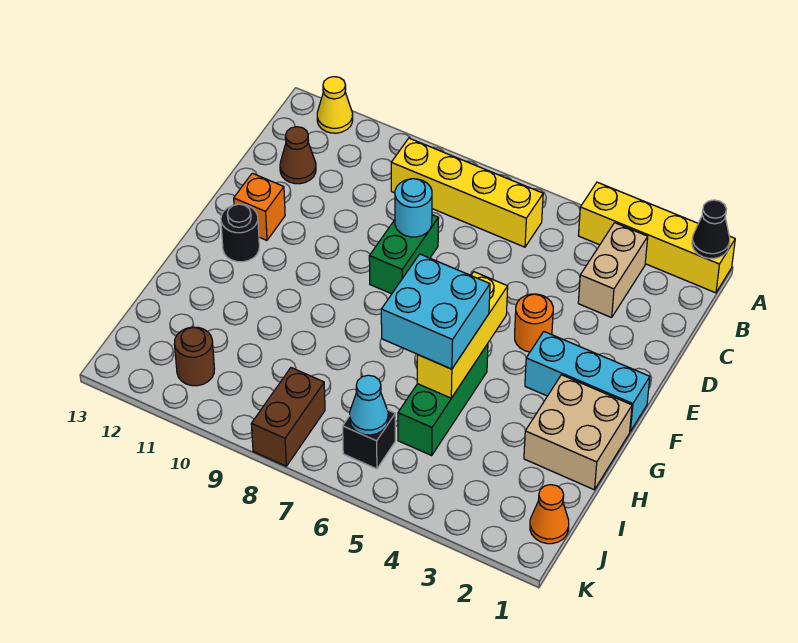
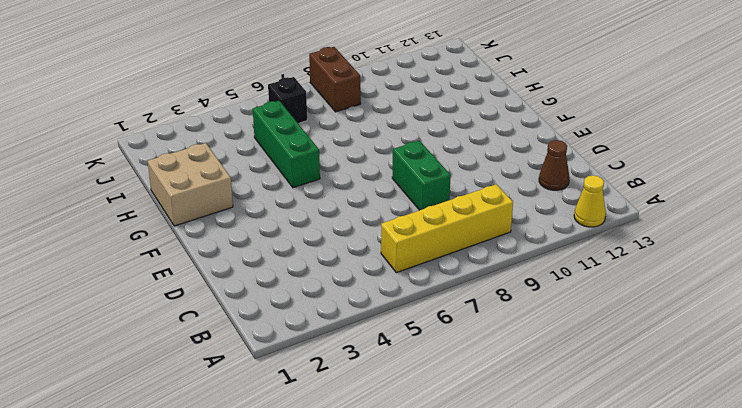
none -> yellow brick A1:A4 level 1
none -> tan brick B3:C3 level 1
none -> orange round brick E4 level 1

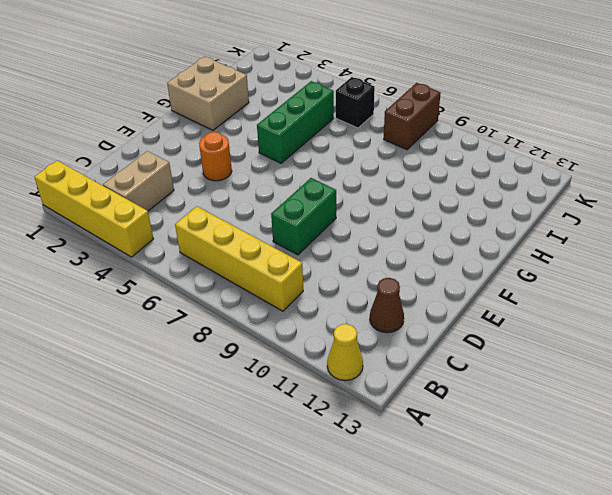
none -> orange brick E12 level 1
none -> cyan brick F1:F3 level 1
none -> black round brick F12 level 1

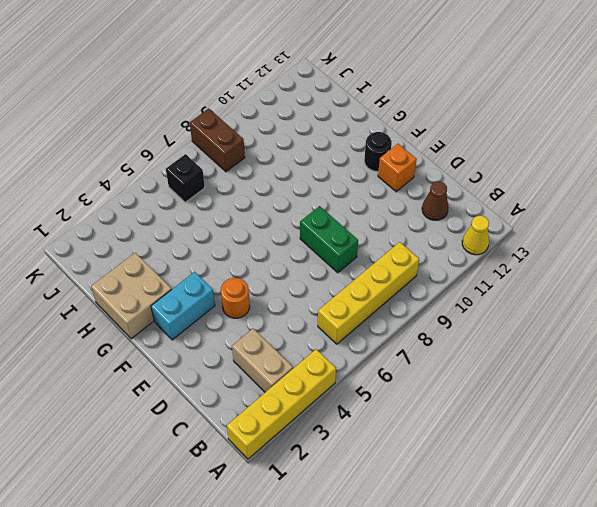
cyan brick F2:F3 level 1 -> cyan brick F1:F3 level 1
none -> green brick G5:I5 level 1
none -> orange cone J1 level 1
none -> brown round brick J11 level 1

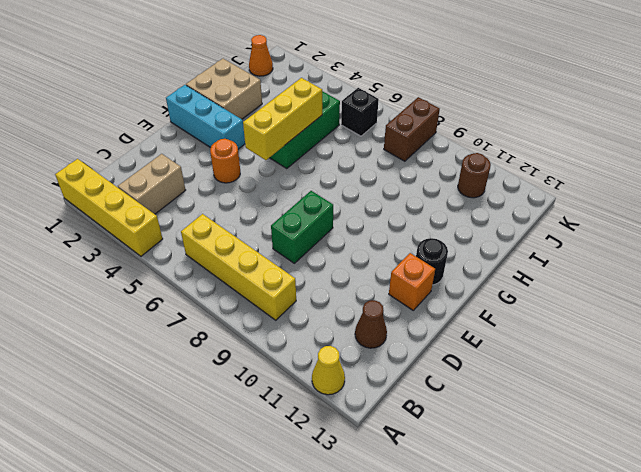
none -> black cone A1 level 2
none -> cyan round brick D8 level 2
none -> cyan cone J6 level 2

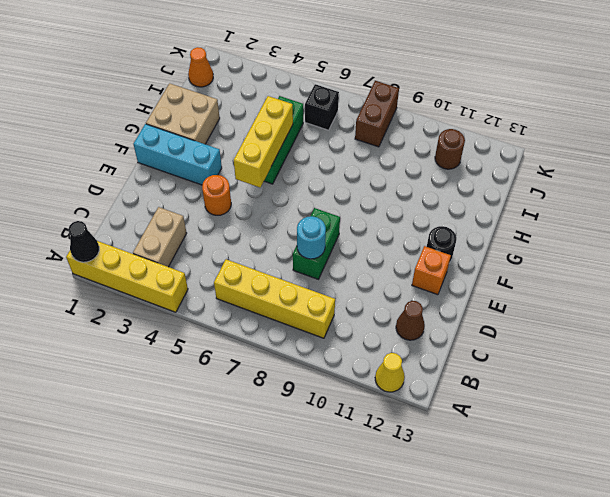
none -> cyan cone J6 level 2
none -> cyan brick G5:H6 level 3

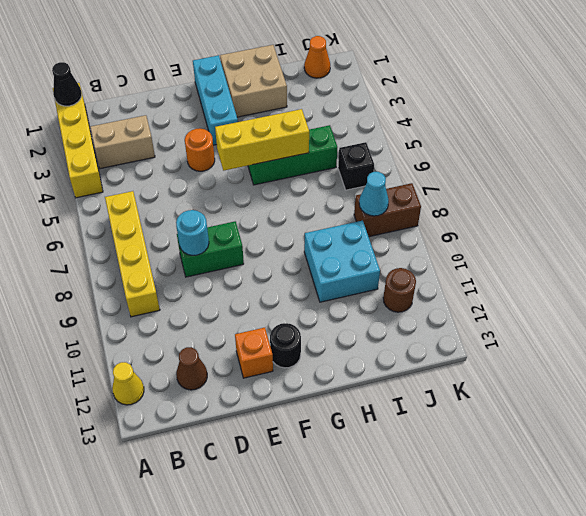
cyan brick H9:I10 level 1 -> cyan brick G5:H6 level 3
cyan cone J8 level 2 -> cyan cone J6 level 2

